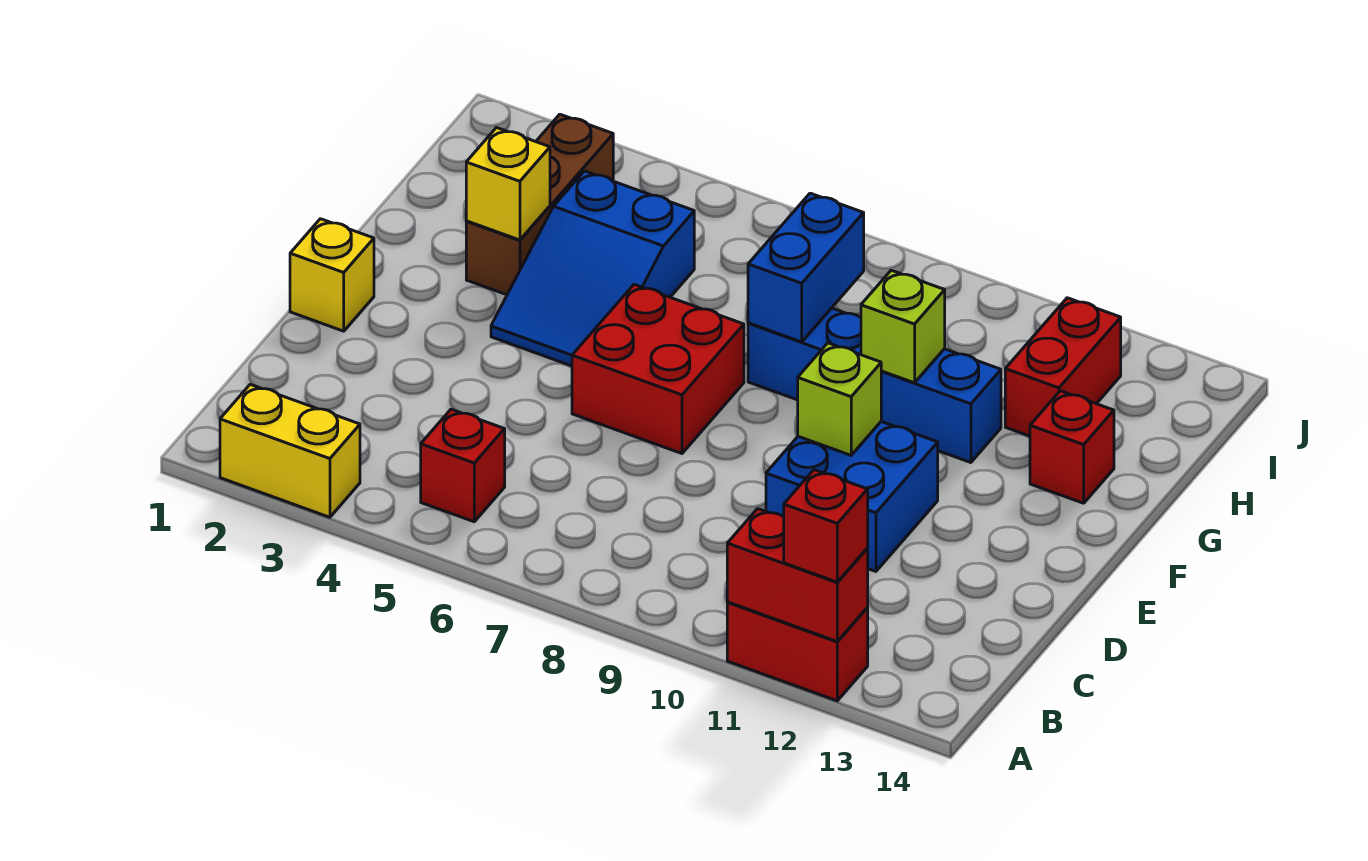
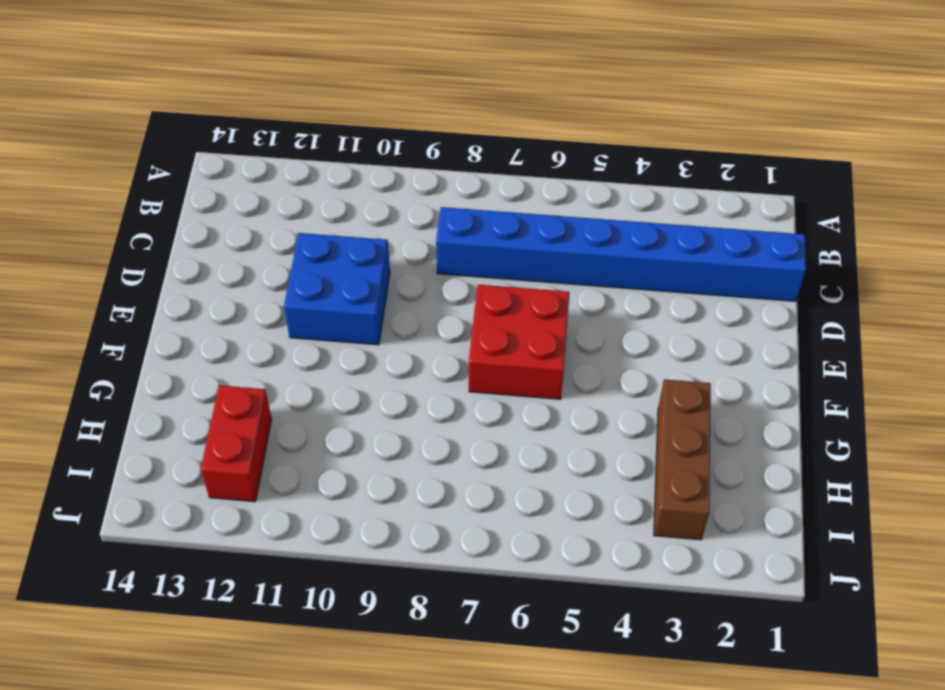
blue brick C1:C8 level 1 -> none
none -> yellow brick A2:A3 level 1
none -> red brick A11:A12 level 1
none -> red brick B5 level 1

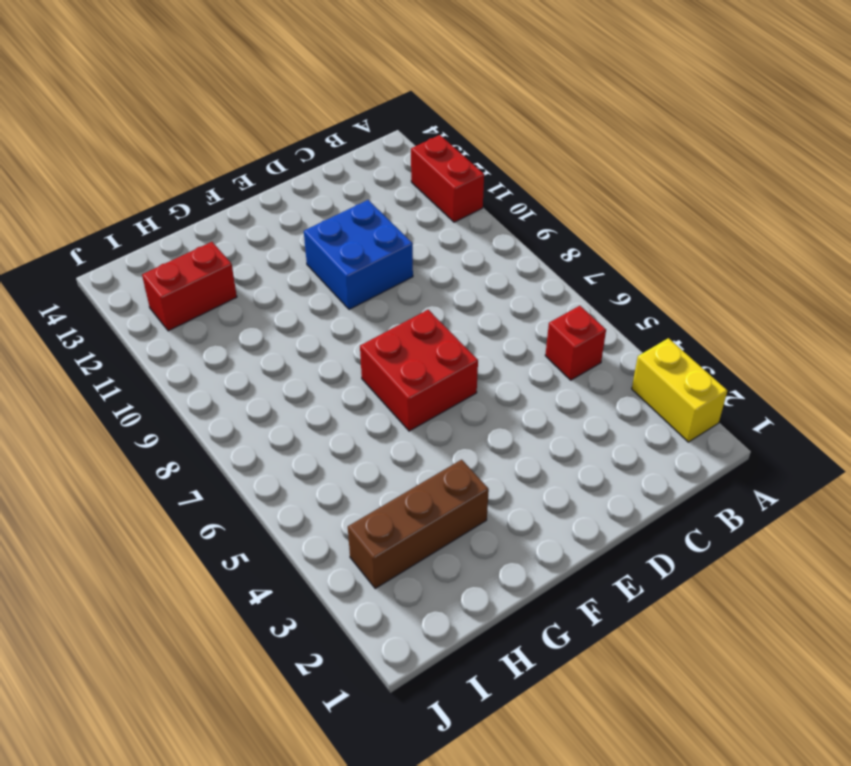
none -> yellow brick E1 level 1
none -> blue slope F4:H5 level 1 top H
none -> blue brick G8:G11 level 1

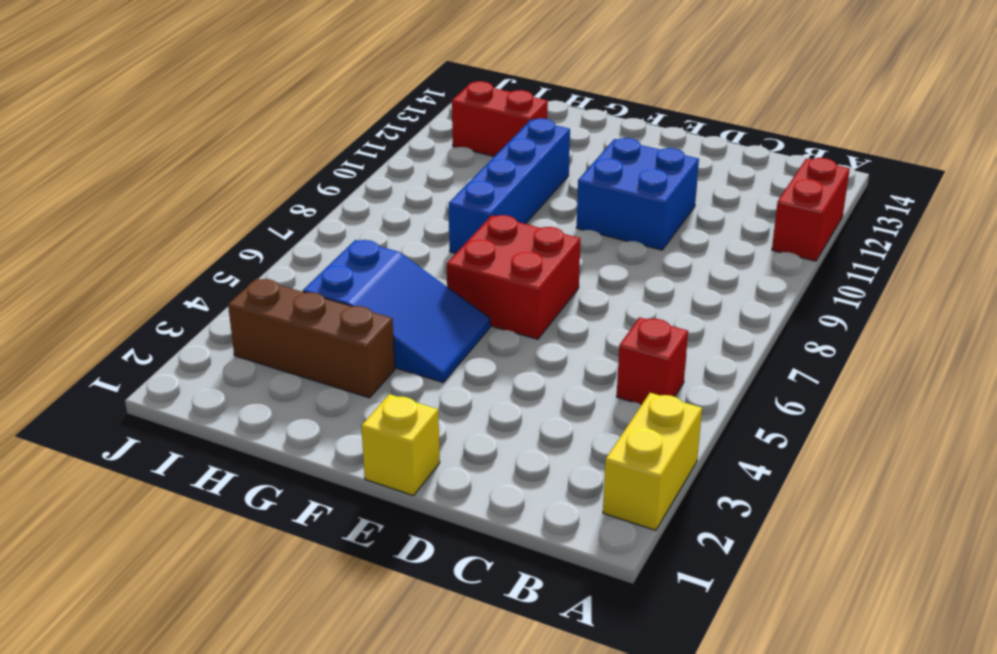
none -> red brick G13 level 1
none -> red brick A11:A12 level 2
none -> lime brick E10 level 2

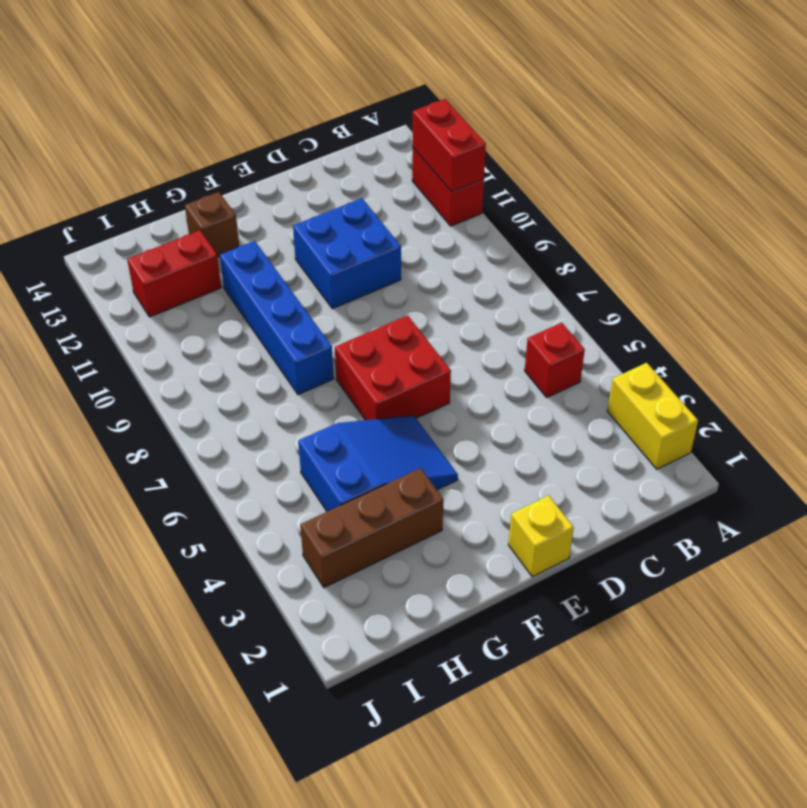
brown brick G13 level 1 -> red brick G13 level 1
none -> lime brick E10 level 2
none -> yellow brick G3 level 2
none -> blue brick G8:H8 level 2

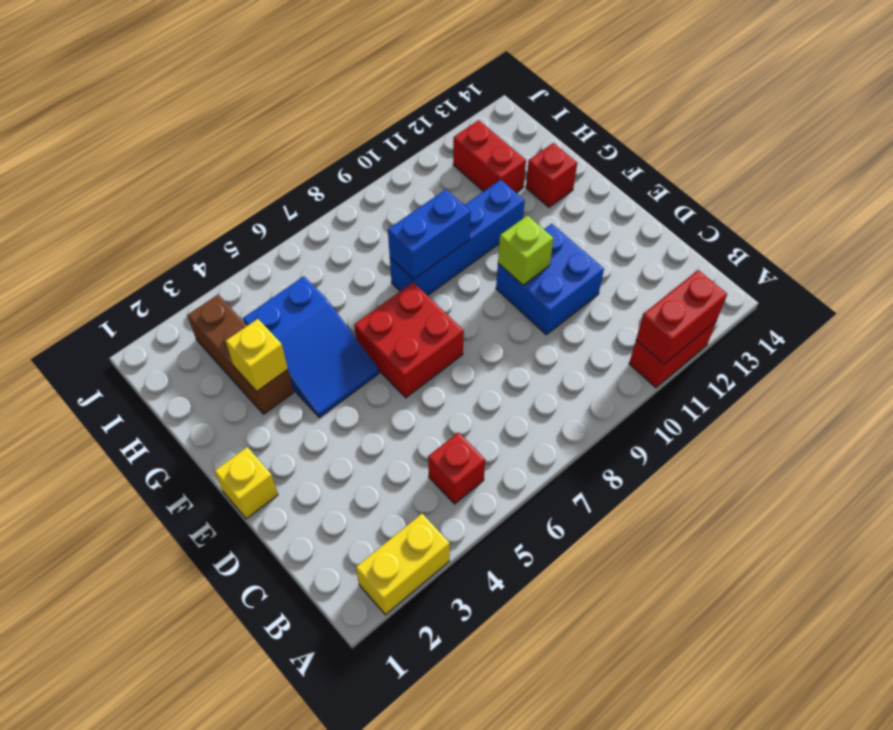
blue brick G8:G9 level 2 -> blue brick G8:H8 level 2
none -> lime brick G10 level 2
none -> red brick A12 level 3

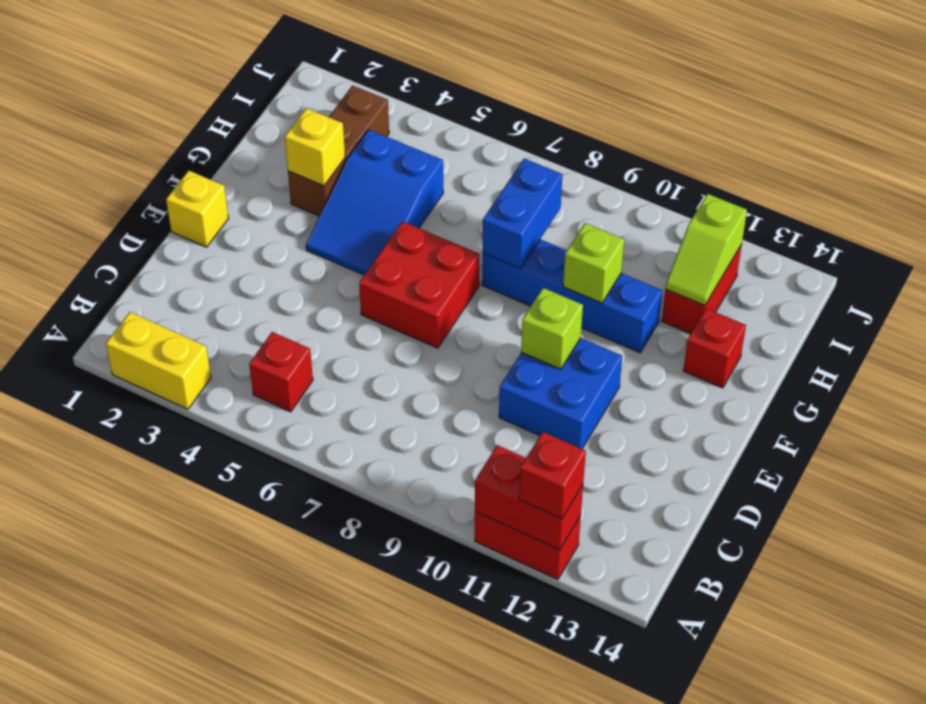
lime slope H12:I12 level 2 top I -> none

